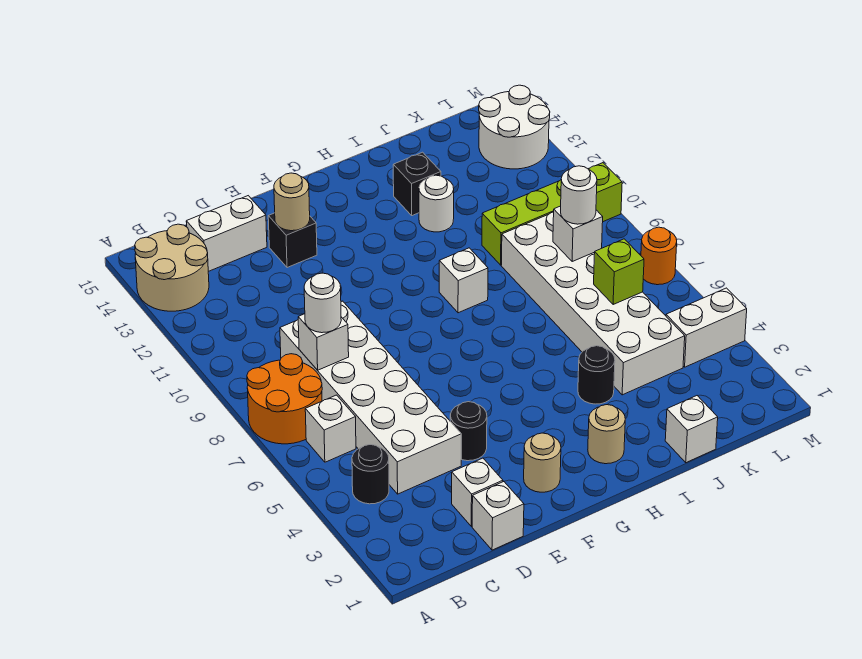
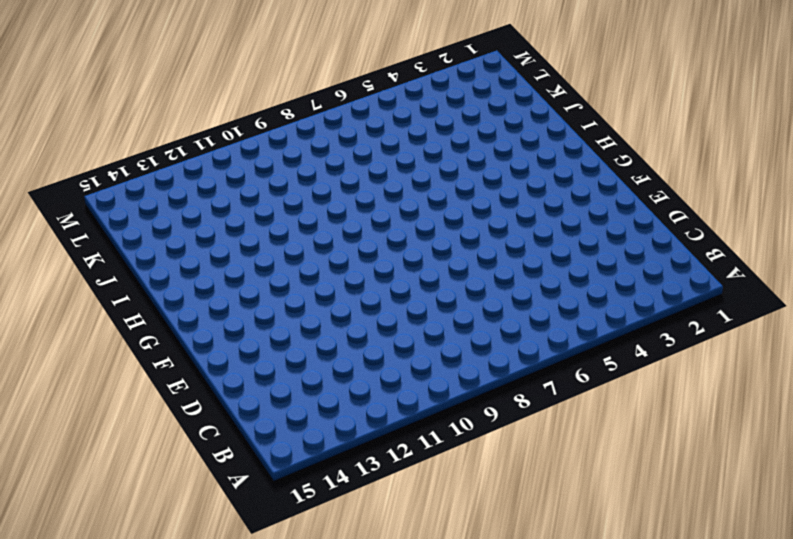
none -> orange round brick A7:B8 level 1
none -> tan round brick A13:B14 level 1
none -> black round brick B4 level 1

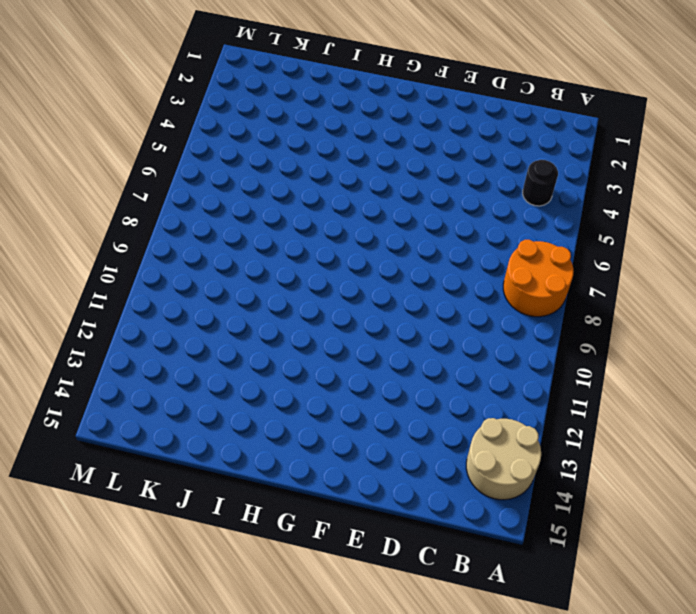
none -> white brick B6 level 1
none -> white brick C4:D9 level 1
none -> white brick C14:D14 level 1

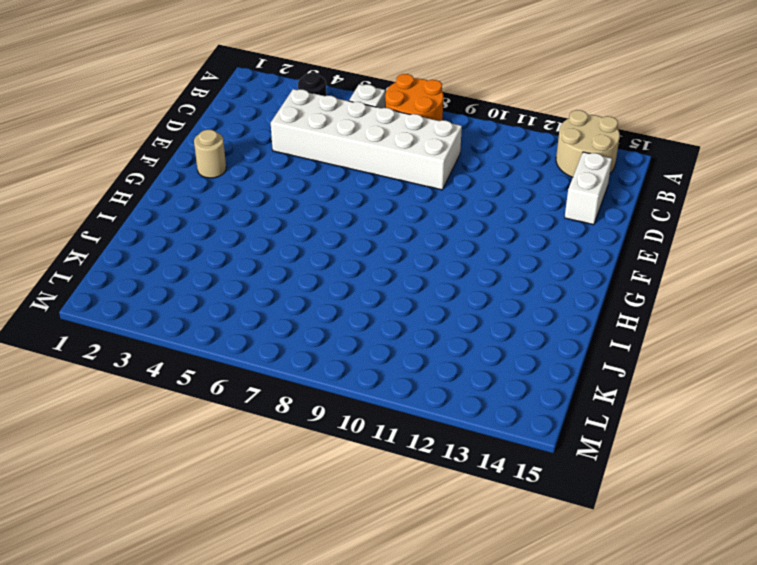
none -> white brick D1 level 1
none -> white brick D2 level 1
none -> black round brick E4 level 1

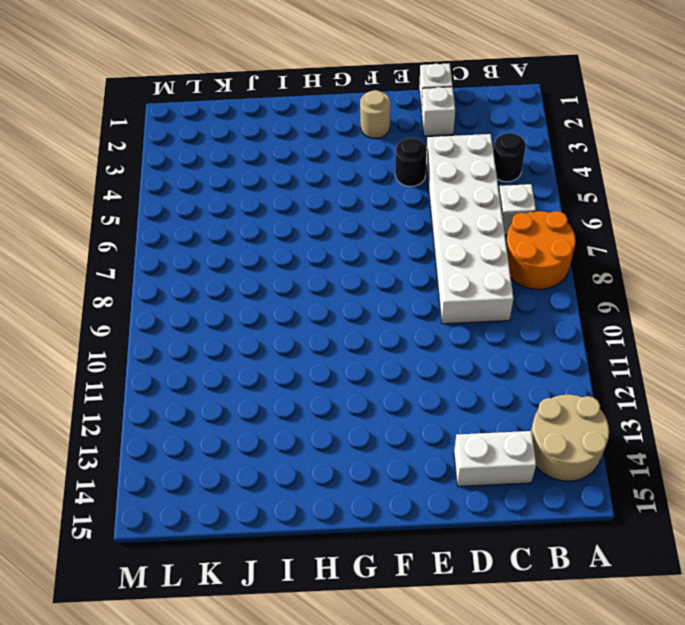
none -> black brick E13 level 1
none -> tan round brick H2 level 1
none -> white brick H9 level 1

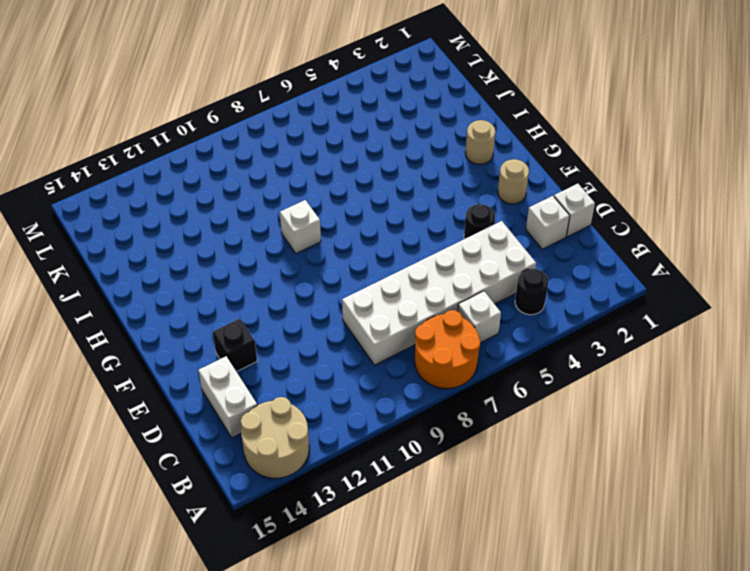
none -> black round brick I4 level 1
none -> white round brick I12 level 1
none -> black brick I13 level 1

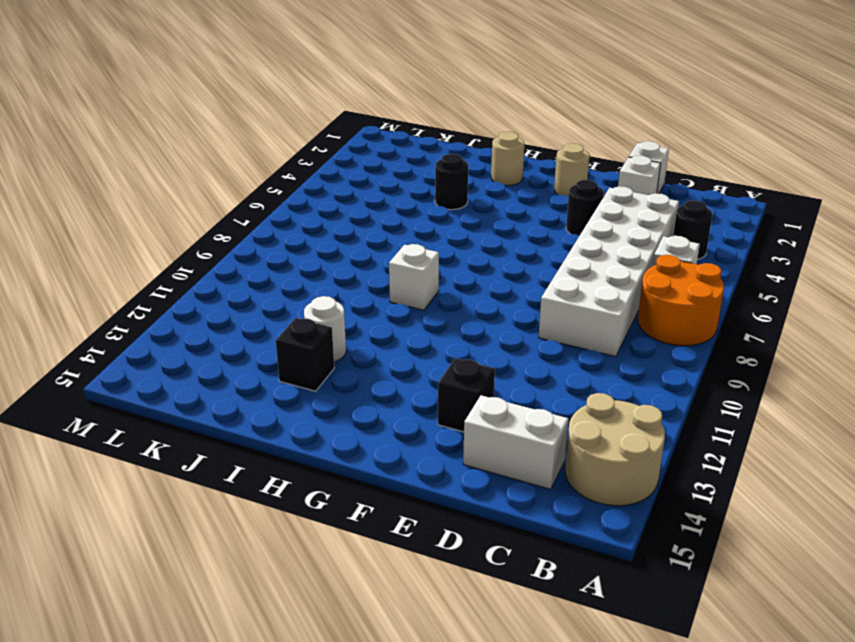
none -> white brick J1 level 1
none -> white brick J4:K9 level 1
none -> lime brick J10:M10 level 1

